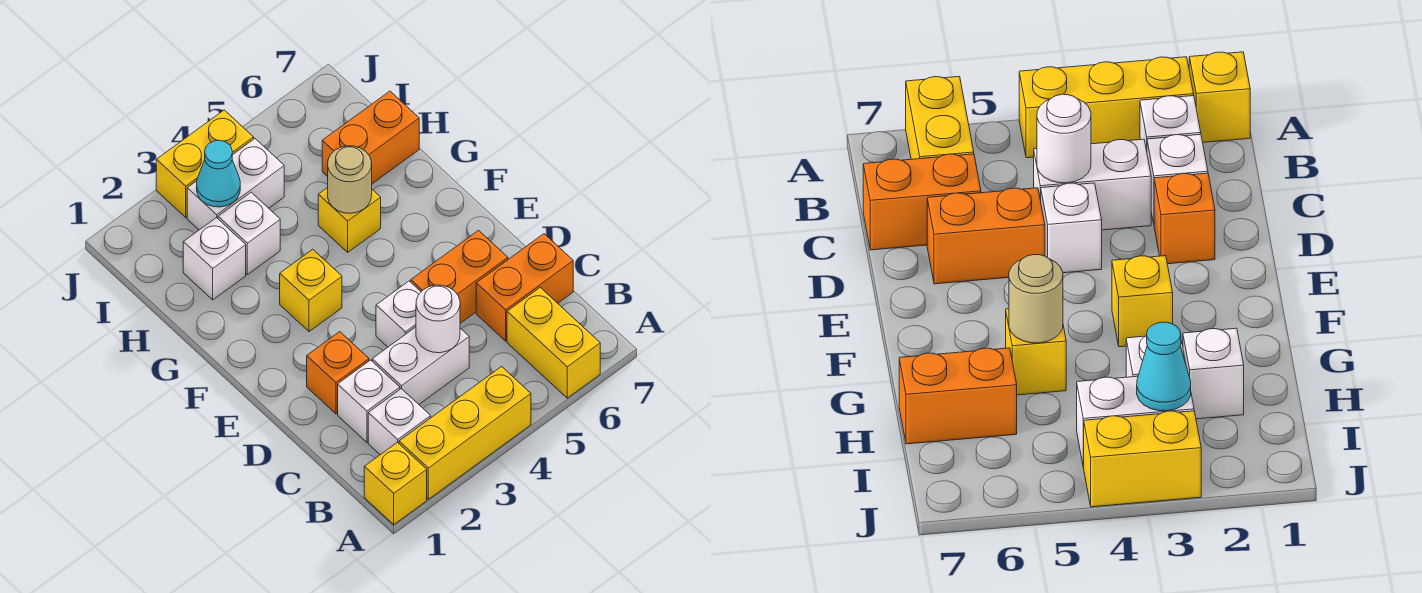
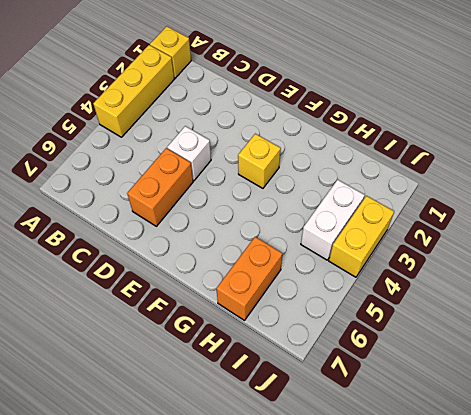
none -> yellow brick A6:B6 level 1
none -> white brick B2 level 1
none -> white brick C2 level 1

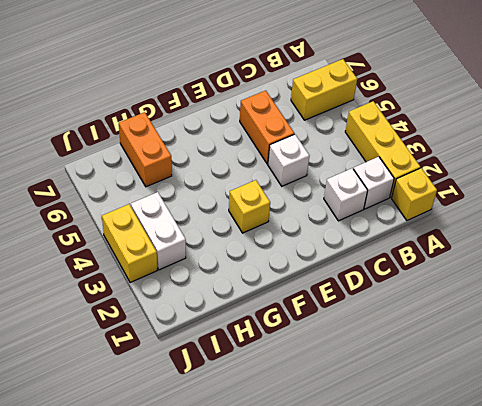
none -> white brick C3:C4 level 1
none -> orange brick C6:C7 level 1
none -> orange brick D2 level 1

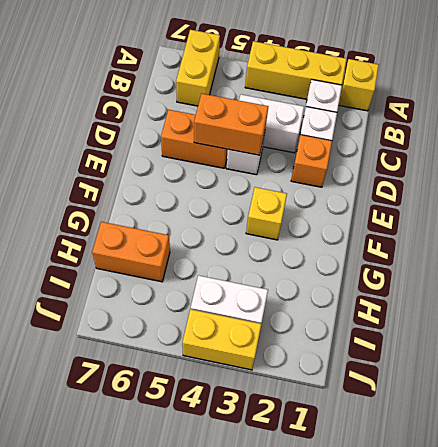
orange brick D4:D5 level 2 -> orange brick C6:C7 level 1
none -> yellow brick G5 level 1
none -> white brick H2 level 1
none -> white brick H3 level 1

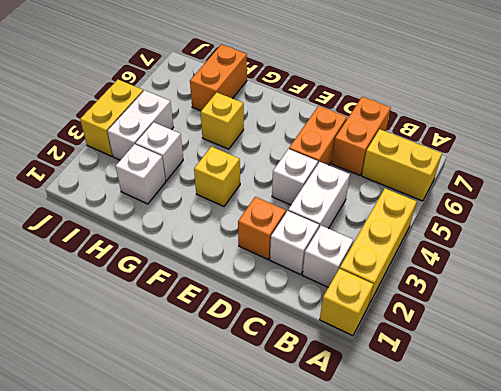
none -> white round brick C4 level 2
none -> tan round brick G5 level 2
none -> cyan cone I3 level 2

